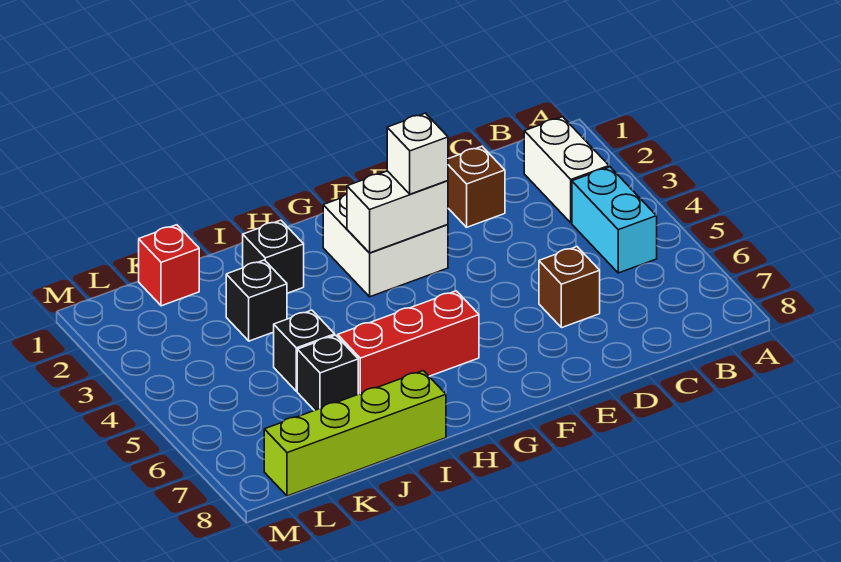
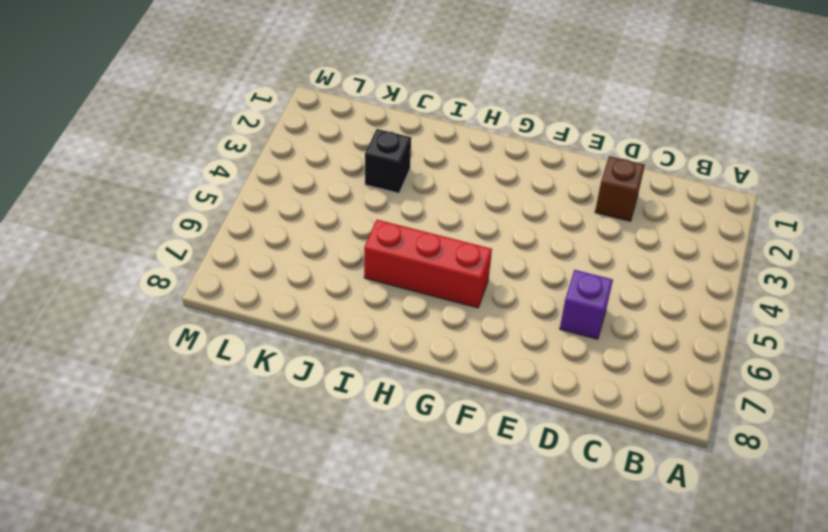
purple brick D6 level 1 -> brown brick D6 level 1
none -> white brick B2:B3 level 1
none -> cyan brick B4:B5 level 1
none -> white brick F2:G3 level 1

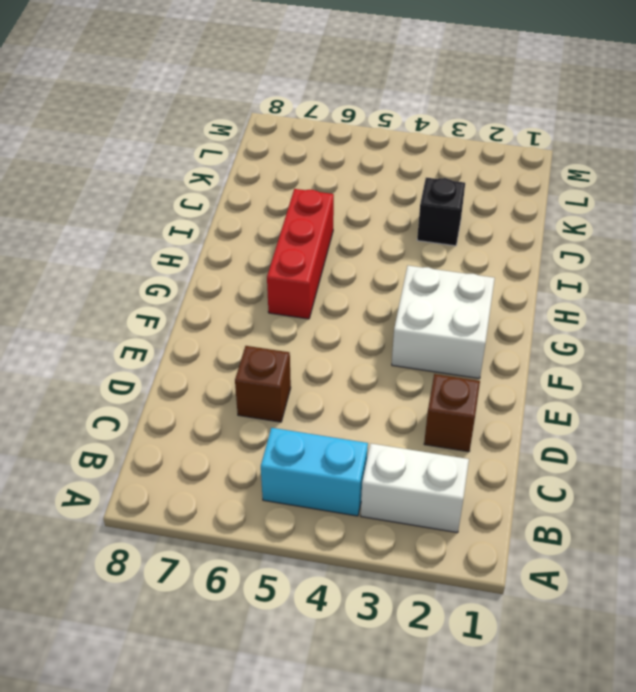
none -> black brick I2 level 1
none -> lime brick I8:L8 level 1
none -> black brick J5 level 1

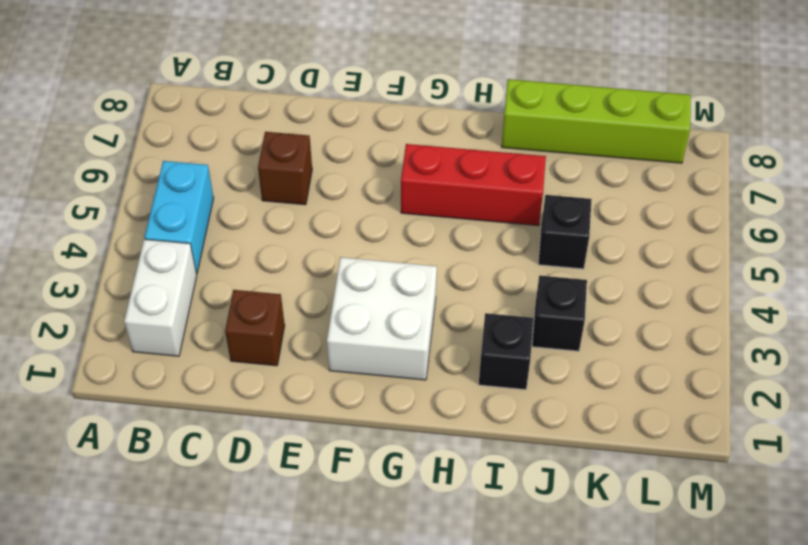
none -> black brick J6 level 1
none -> red brick K1 level 1
none -> white brick F3:G3 level 2

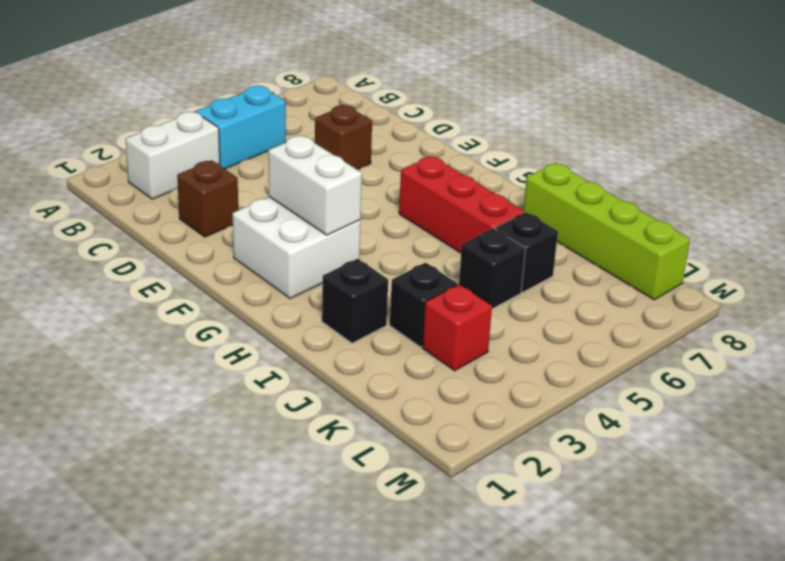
red brick K3 level 1 -> red brick K1 level 1
none -> white brick F3 level 3

